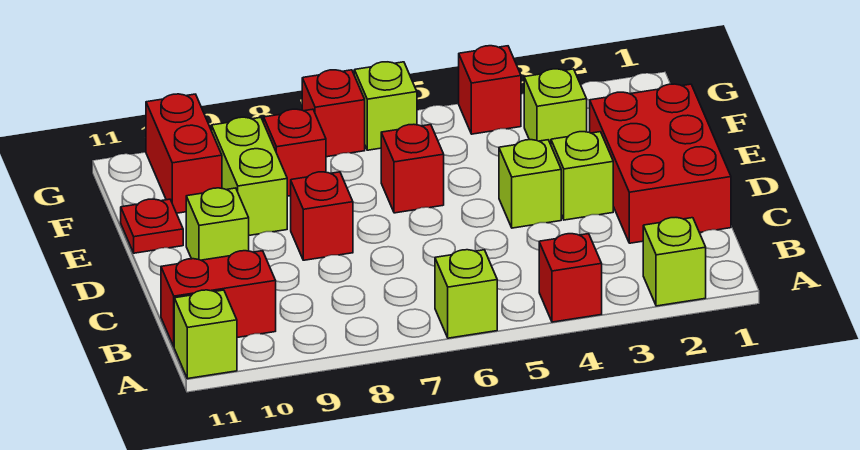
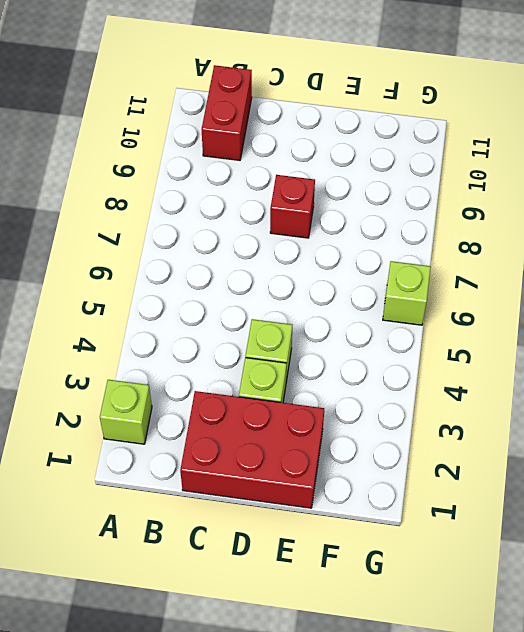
none -> red brick A4 level 1
none -> lime brick A6 level 1
none -> lime brick A11 level 1

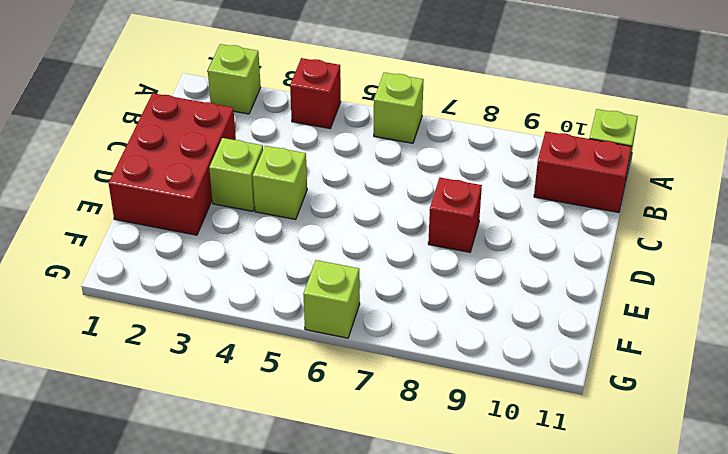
none -> lime brick D10 level 1
none -> red brick E6 level 1
none -> lime brick E9:F9 level 1

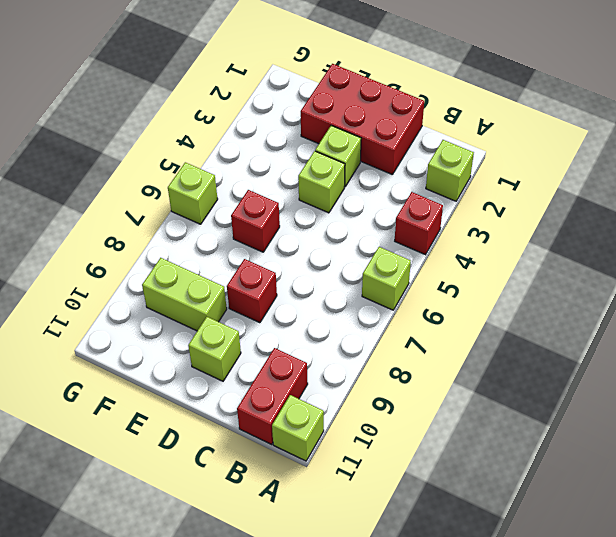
none -> red plate E11 level 1
none -> lime brick F3 level 1
none -> red brick F8 level 1

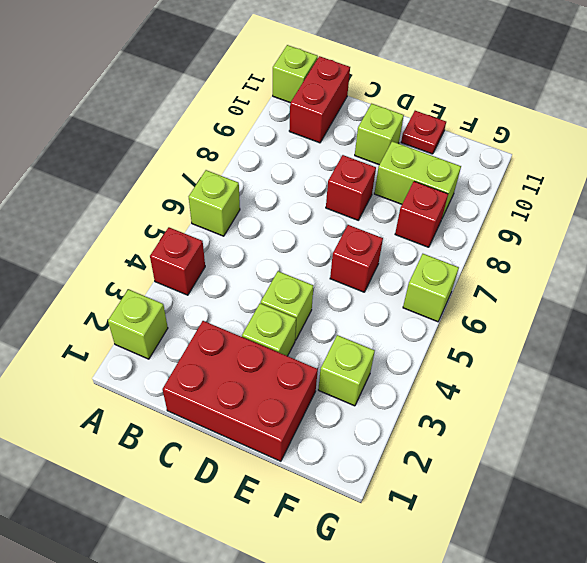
none -> red brick F10:G10 level 1
none -> red brick G4 level 1
none -> red brick G7 level 1

